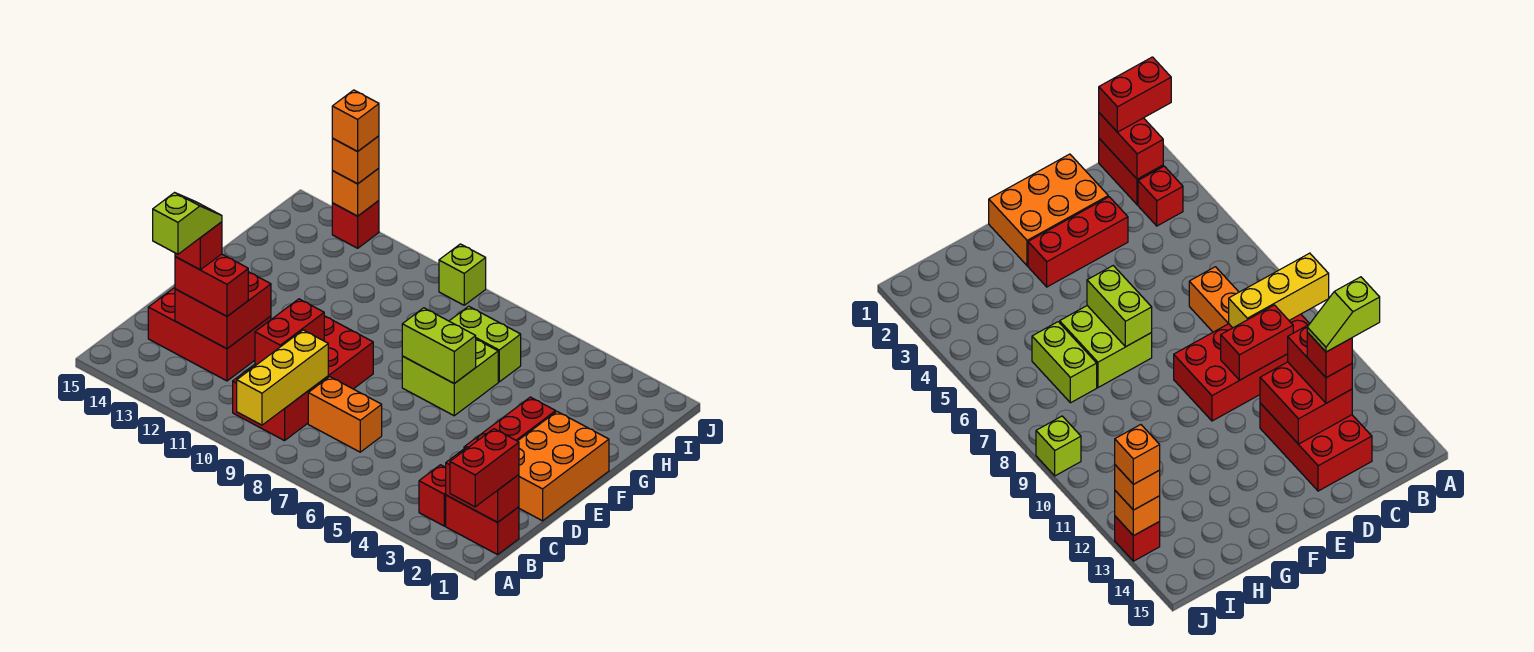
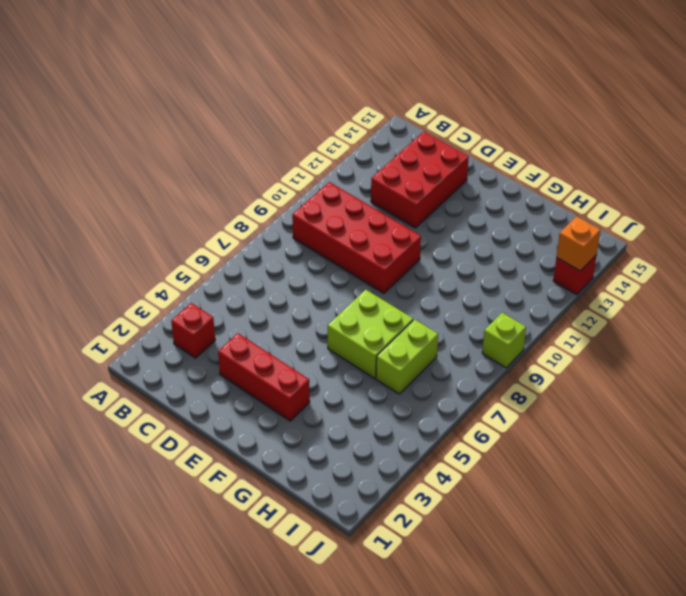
none -> red brick B1:B2 level 1
none -> orange brick C7:C8 level 1
none -> orange brick D1:F2 level 1

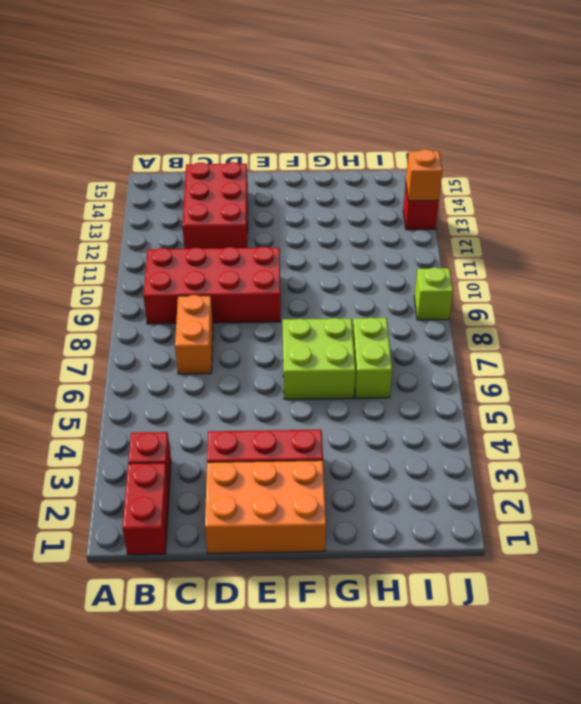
none -> yellow brick A9:C9 level 2
none -> red brick B1:B2 level 2
none -> red brick C10:D10 level 2

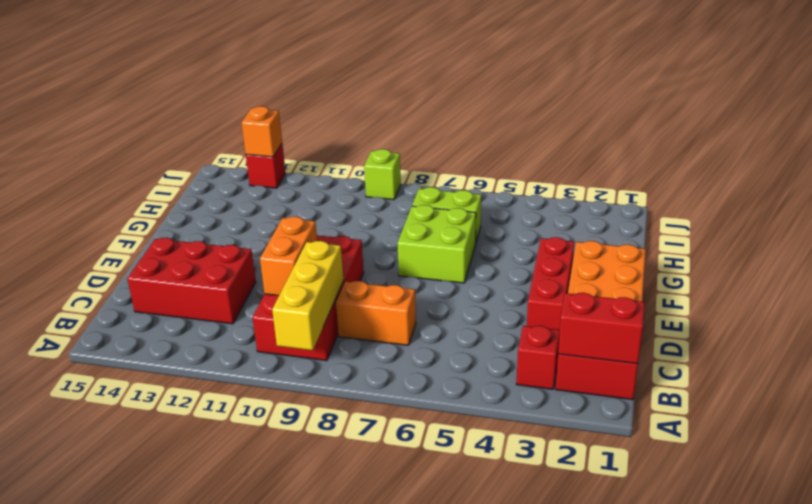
orange brick C10:D10 level 2 -> red brick C10:D10 level 2
none -> red brick C12:D13 level 2
none -> lime brick F6:F7 level 2
none -> red brick A1:B1 level 3

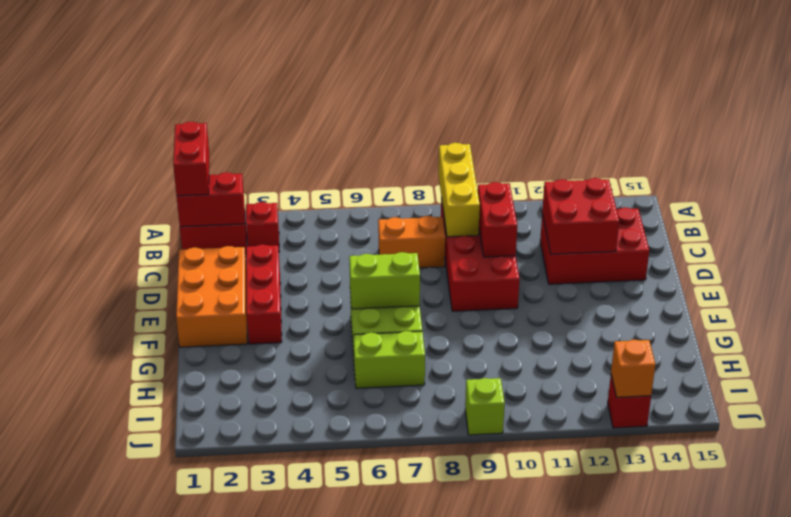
none -> red brick C12:C13 level 3
none -> orange brick J13 level 3
none -> red brick C13 level 4

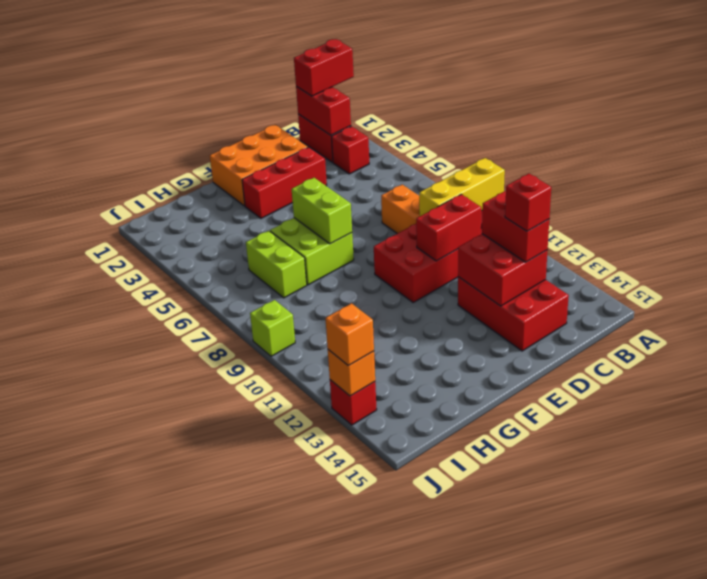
none -> orange brick J13 level 4
none -> lime slope B13:C13 level 5 top B

